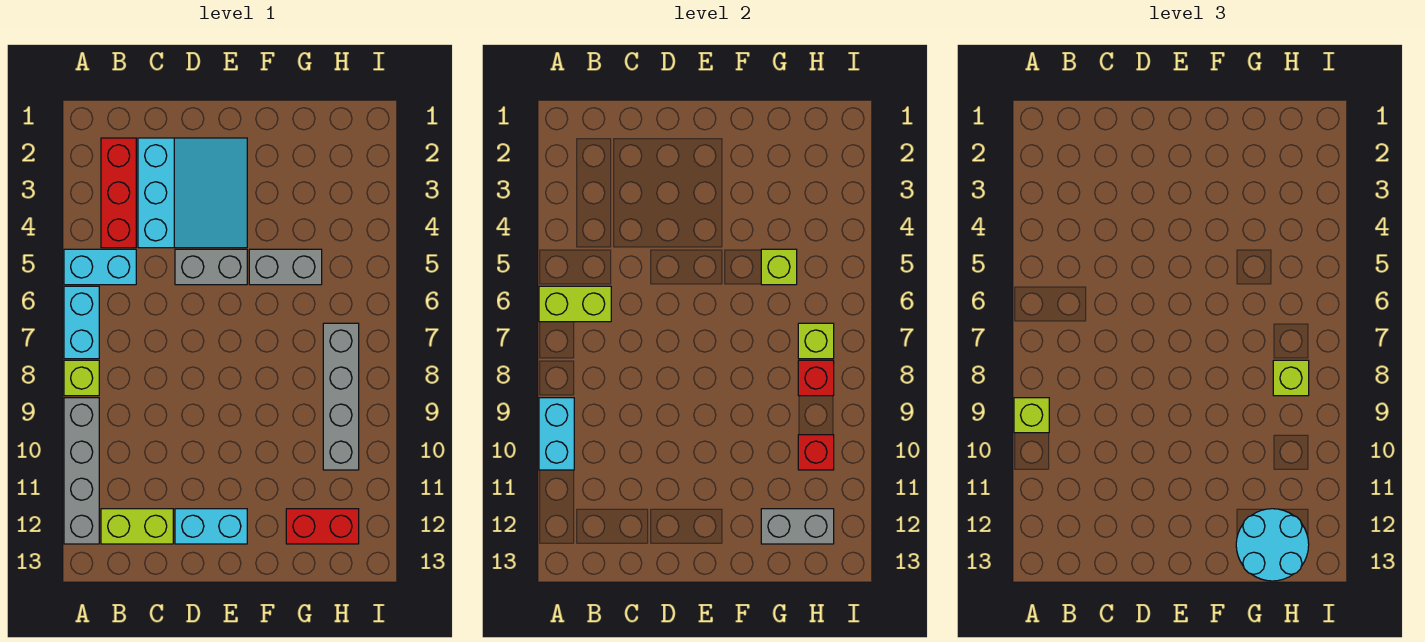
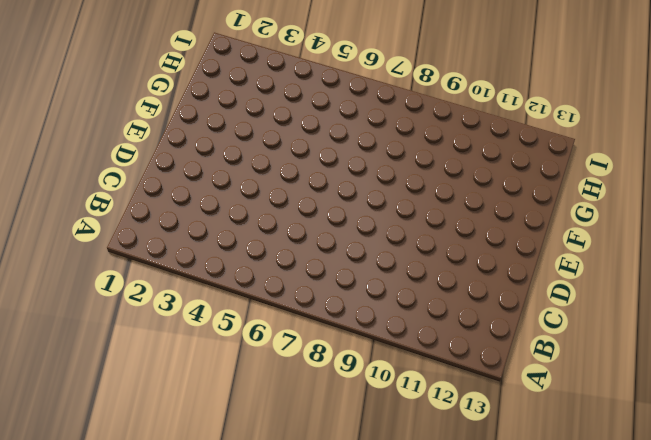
none -> cyan brick A5:B5 level 1
none -> cyan brick A6:A7 level 1
none -> lime brick A8 level 1

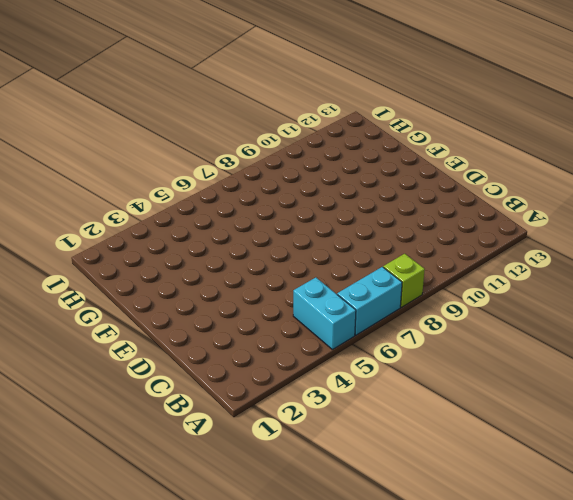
none -> grey brick A9:A12 level 1
none -> red brick B2:B4 level 1
none -> lime brick B12:C12 level 1

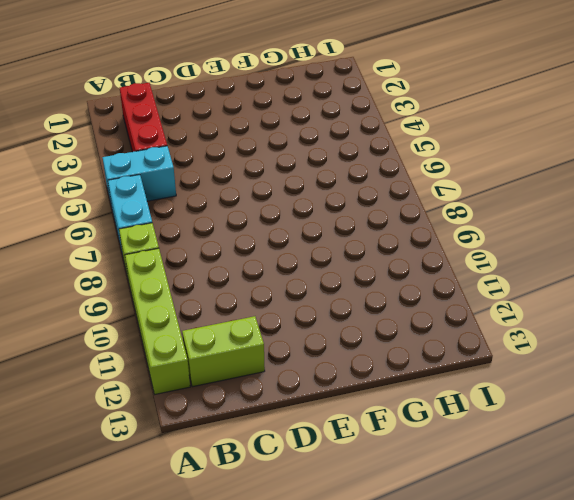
lime brick A9:A12 level 1 -> grey brick A9:A12 level 1
none -> cyan slope C2:E4 level 1 top C
none -> grey brick D5:E5 level 1
none -> cyan brick D12:E12 level 1

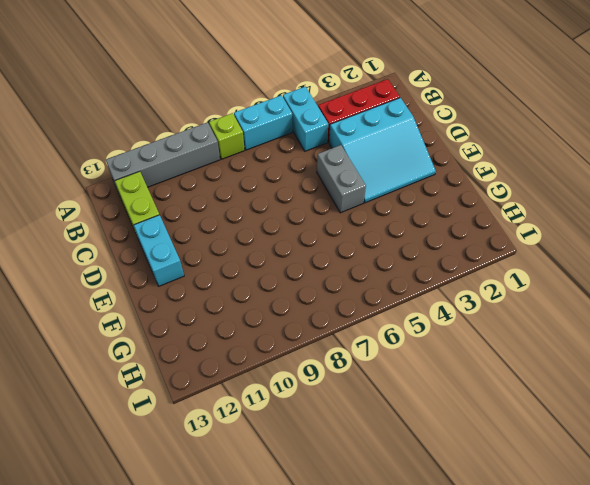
none -> grey brick F5:G5 level 1
none -> red brick G12:H12 level 1
none -> grey brick H7:H10 level 1

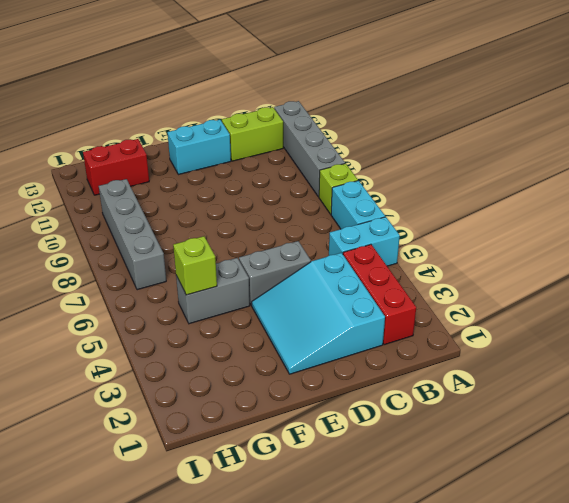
none -> lime brick A6:B6 level 2
none -> cyan brick A9:A10 level 2
none -> grey brick G12:H12 level 2

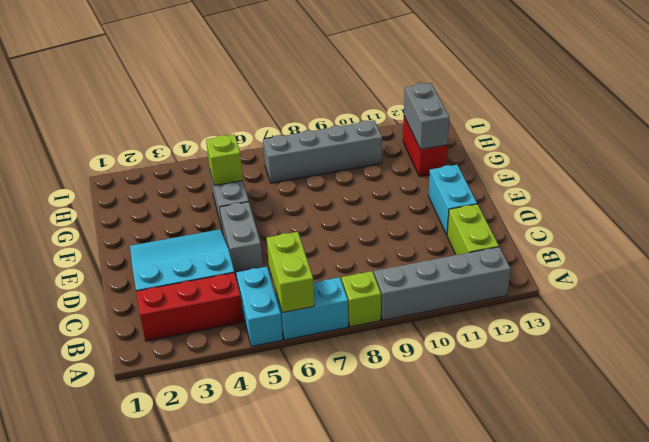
none -> cyan brick A9:A10 level 2
none -> lime brick H7 level 2
none -> red brick H8 level 2

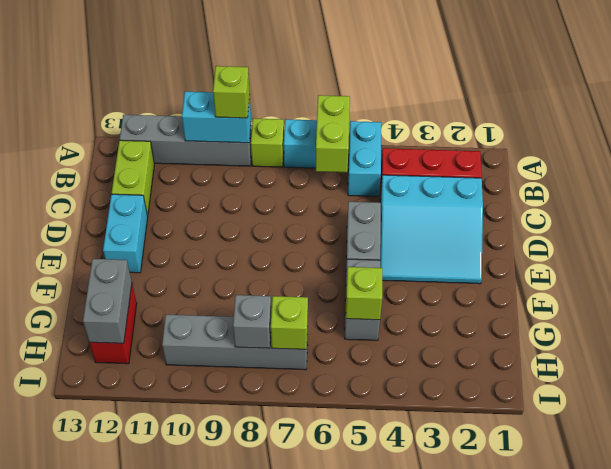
grey brick H8 level 2 -> red brick H8 level 2
none -> red brick H10 level 2
none -> cyan round brick G12:H13 level 3
none -> lime brick H8 level 3

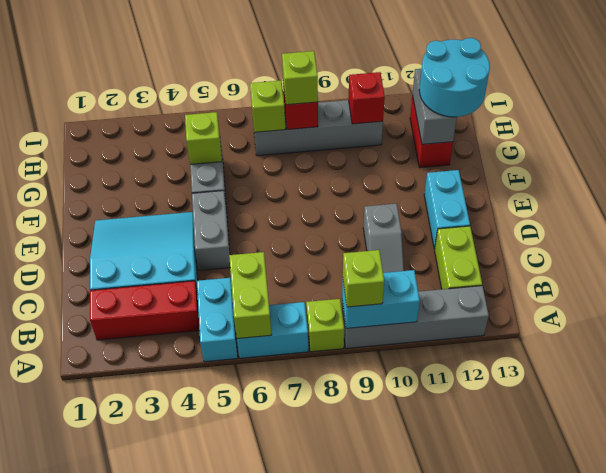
grey slope C10:D10 level 1 top D -> none

